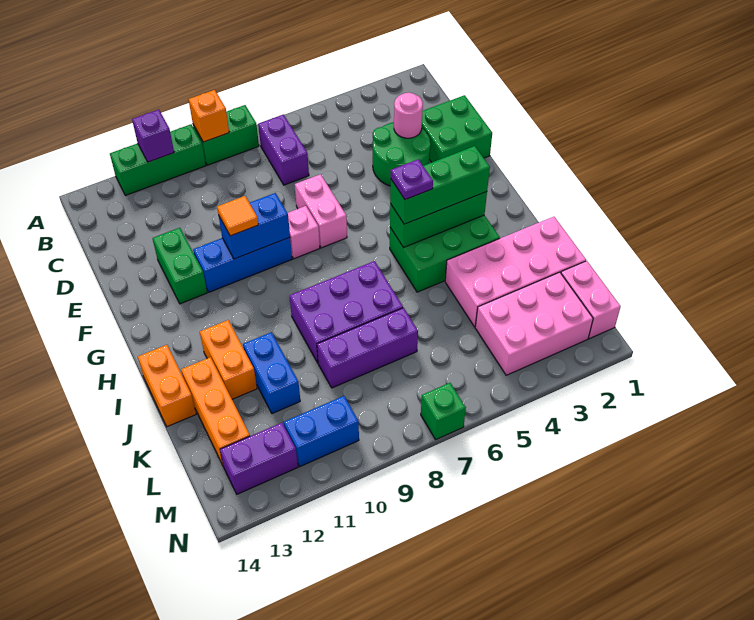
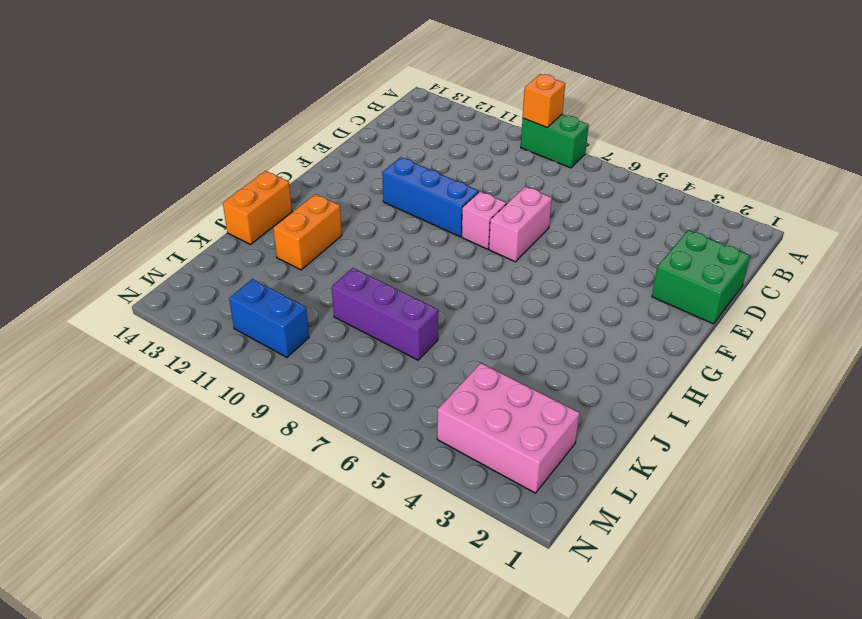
none -> green brick A10:A12 level 1
none -> purple brick B7:C7 level 1
none -> green round brick D3:E4 level 1
none -> green brick E12:F12 level 1

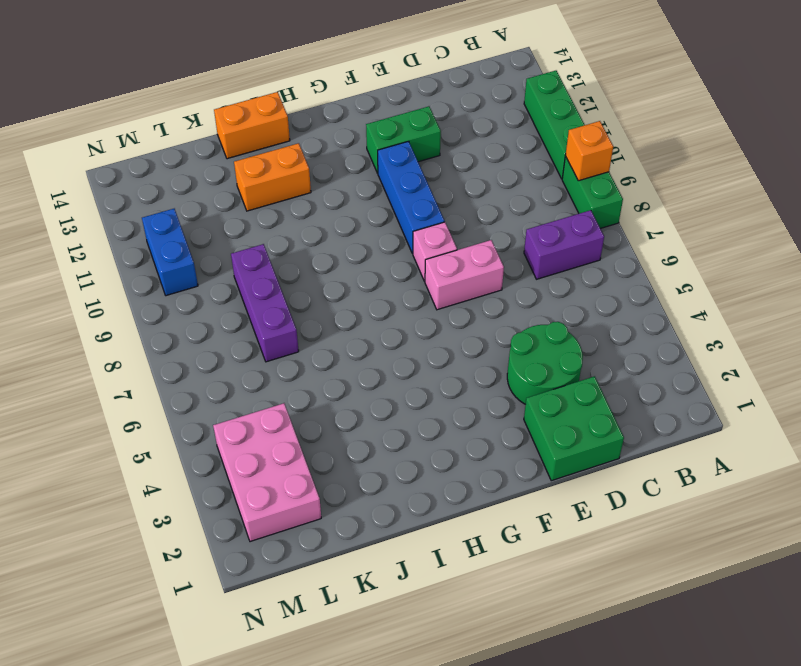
none -> green brick H3:I5 level 1
none -> purple brick I7:J9 level 1
none -> pink brick J1:K4 level 1
none -> blue brick J11:K11 level 1

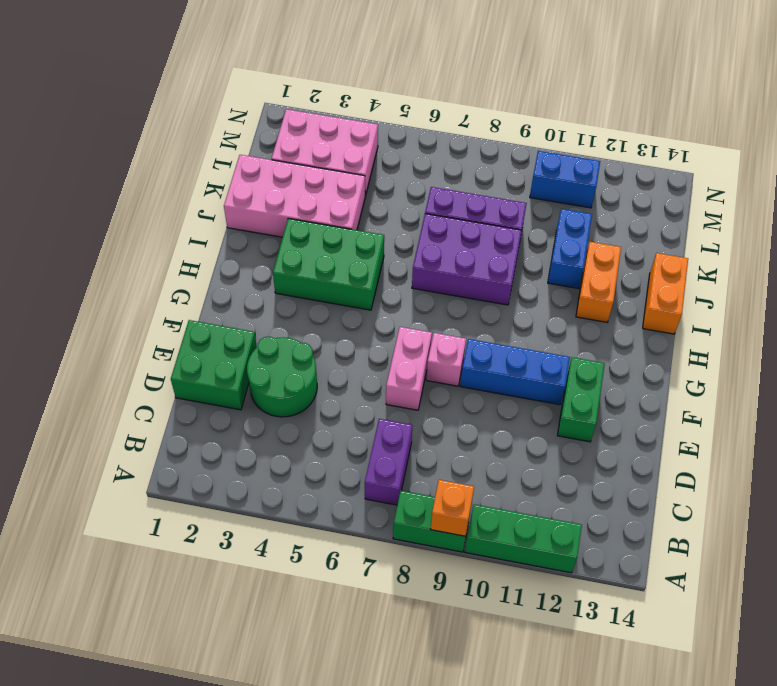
none -> orange brick J13:L13 level 1
none -> pink brick L1:M1 level 1
none -> purple brick M12:M13 level 1
none -> green brick N7 level 1

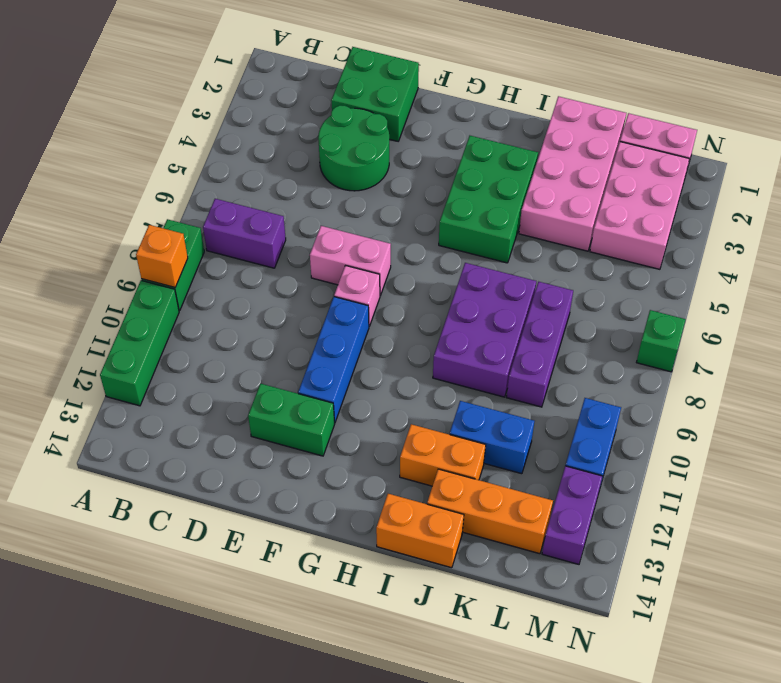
none -> purple brick A11 level 2
none -> pink round brick D3 level 2
none -> blue brick F9:F10 level 2
none -> green brick H3:H5 level 2

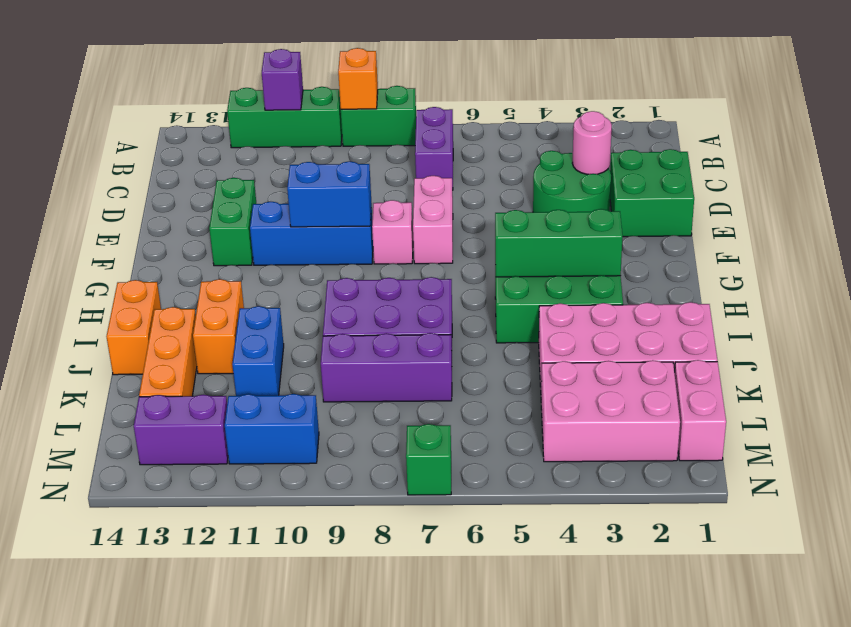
none -> orange tile F10 level 3
none -> green brick H3:H5 level 3
none -> purple plate H5 level 4

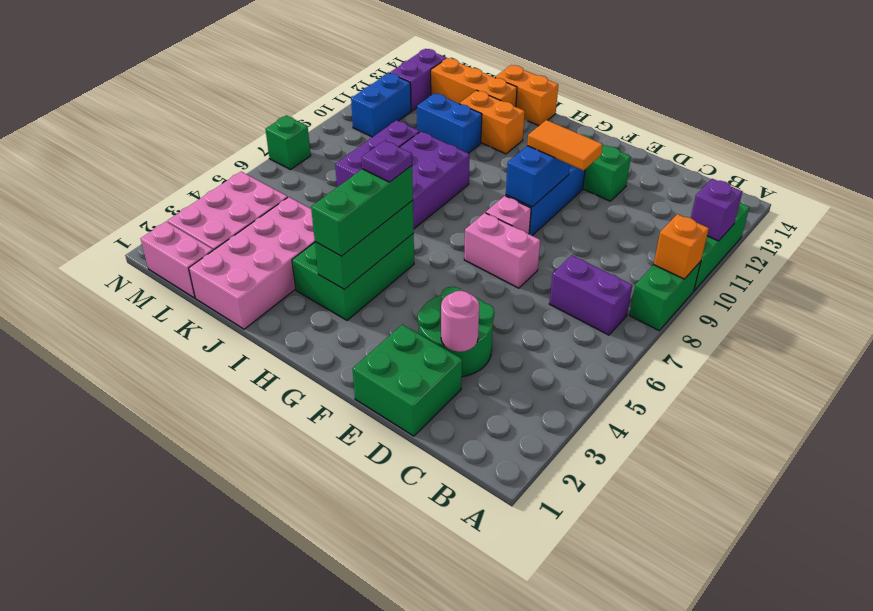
orange tile E10:F10 level 3 -> orange tile F10 level 3

